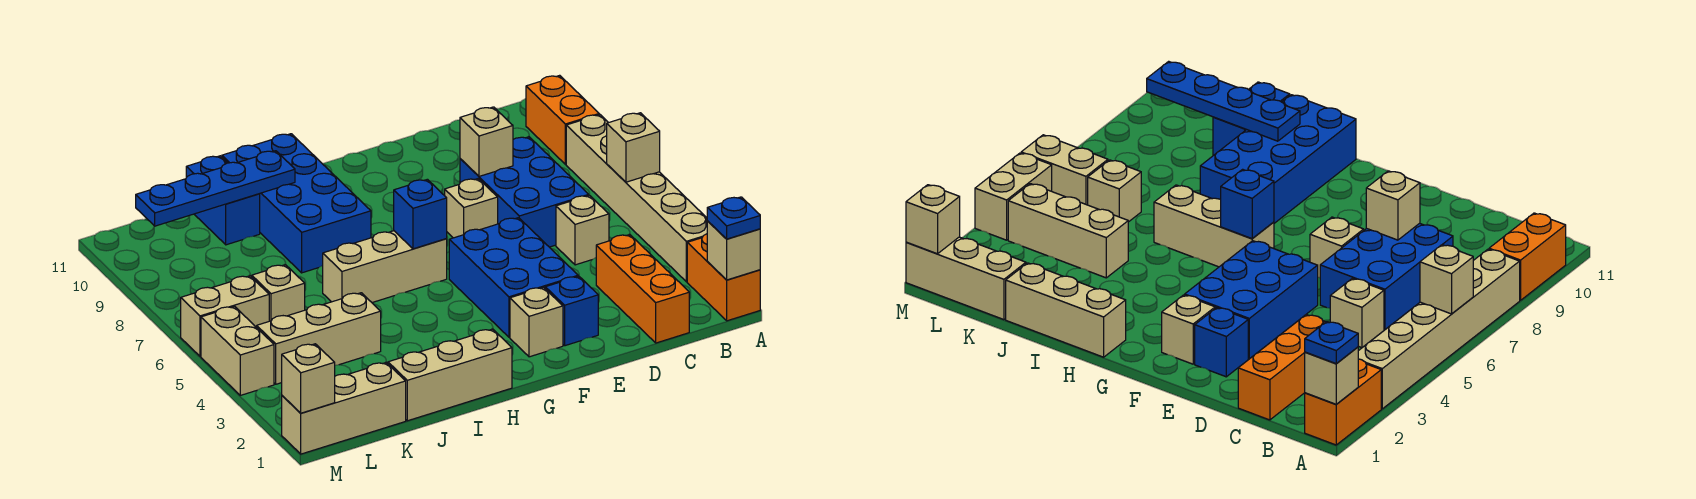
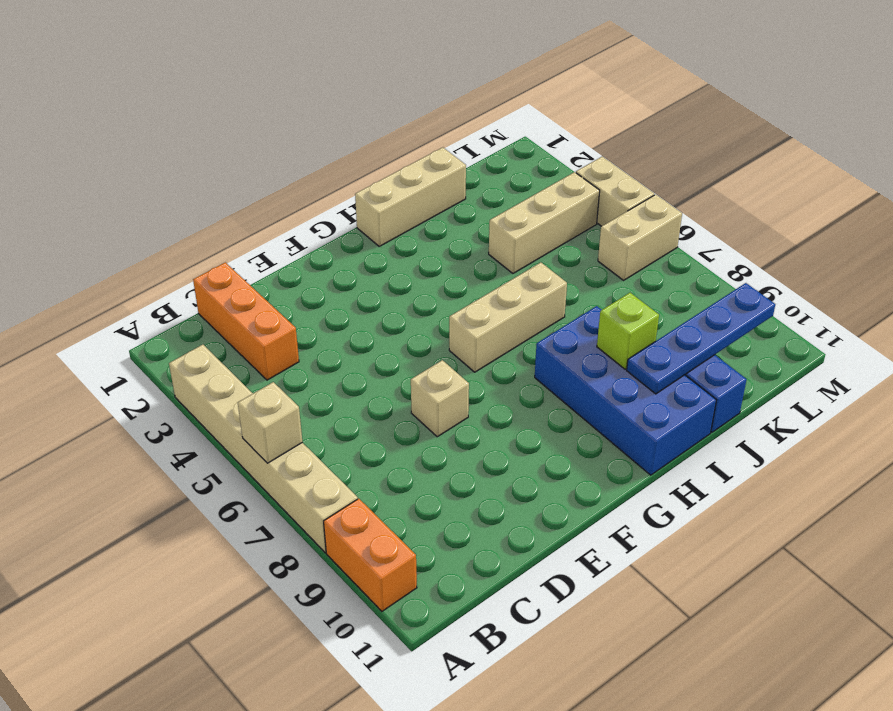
lime brick I9 level 2 -> none
none -> orange brick A1:A2 level 1
none -> tan brick C5 level 1
none -> blue brick C6:D8 level 1

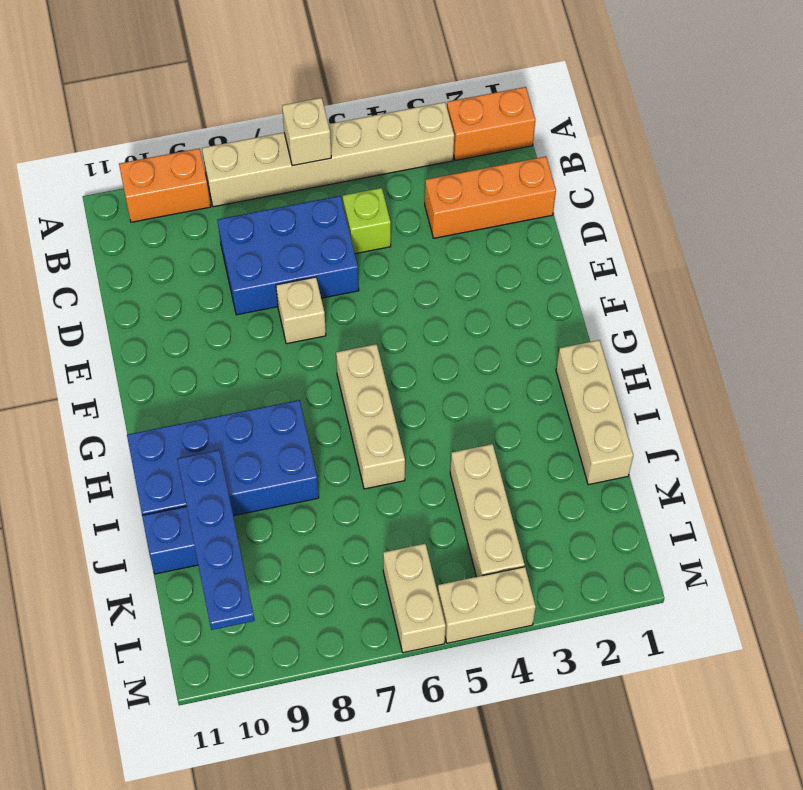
lime brick C5 level 1 -> tan brick C5 level 1
none -> blue brick E2 level 1
none -> blue brick E3:F5 level 1
none -> tan brick F2 level 1

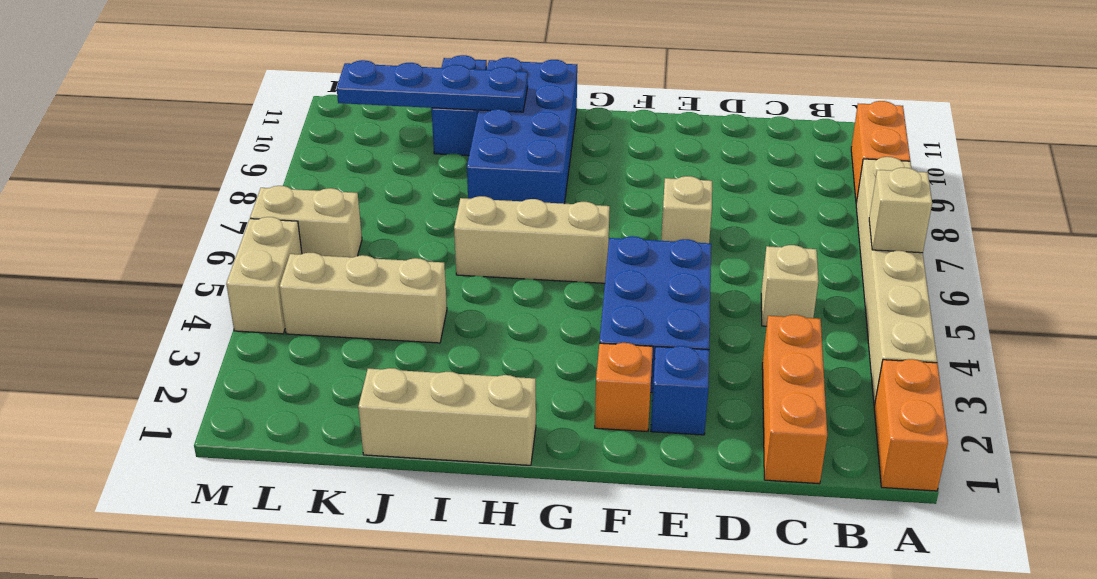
orange brick F2 level 1 -> tan brick F2 level 1
none -> blue brick C6:D8 level 1
none -> tan brick K1:M1 level 1
none -> tan brick K6 level 1

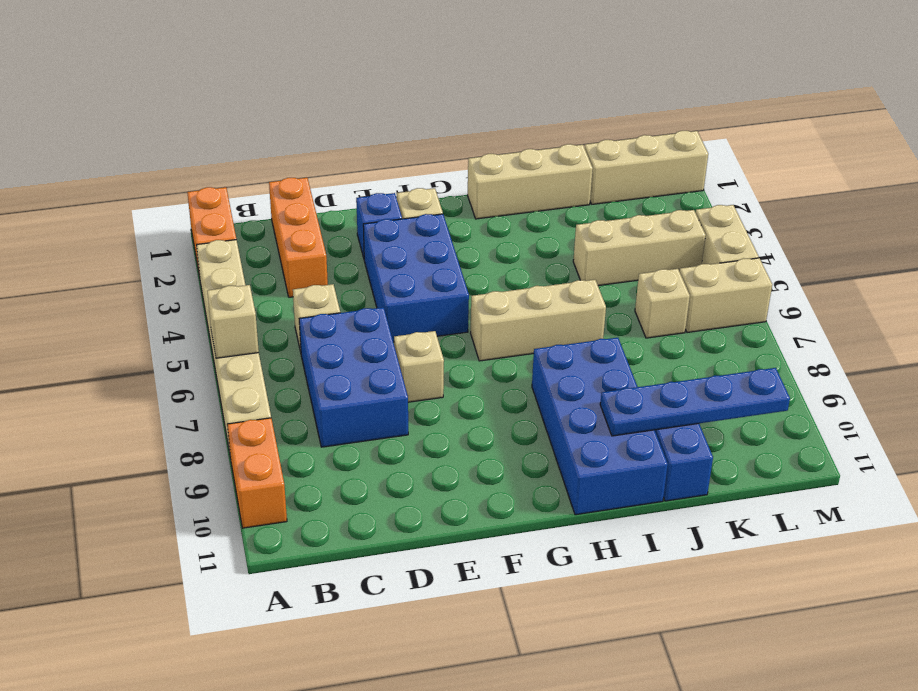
none -> tan brick A1 level 2
none -> tan brick D8 level 2
none -> blue brick G6 level 2

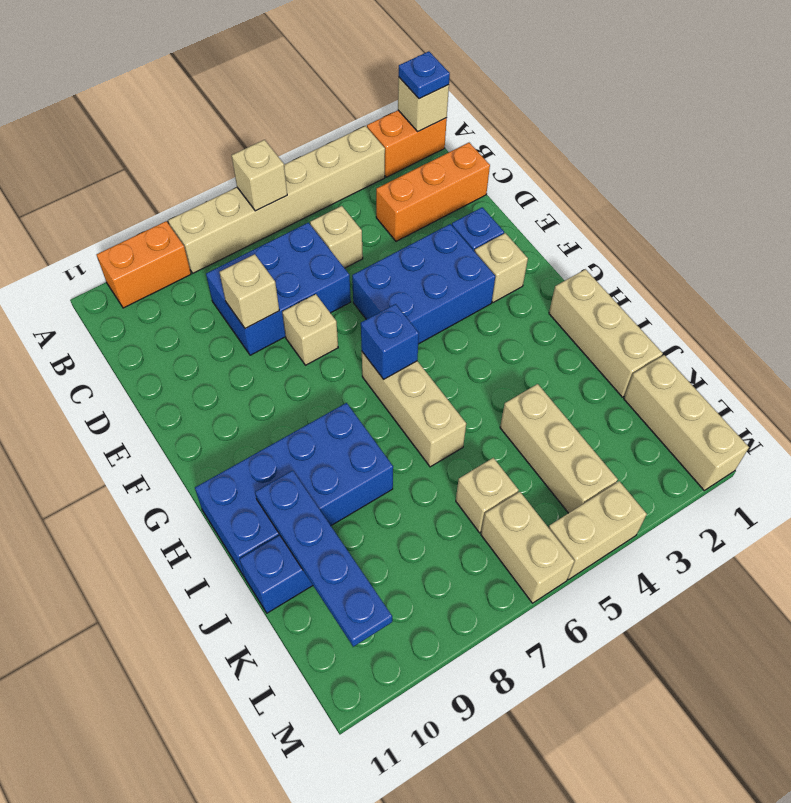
none -> tan brick M1 level 2

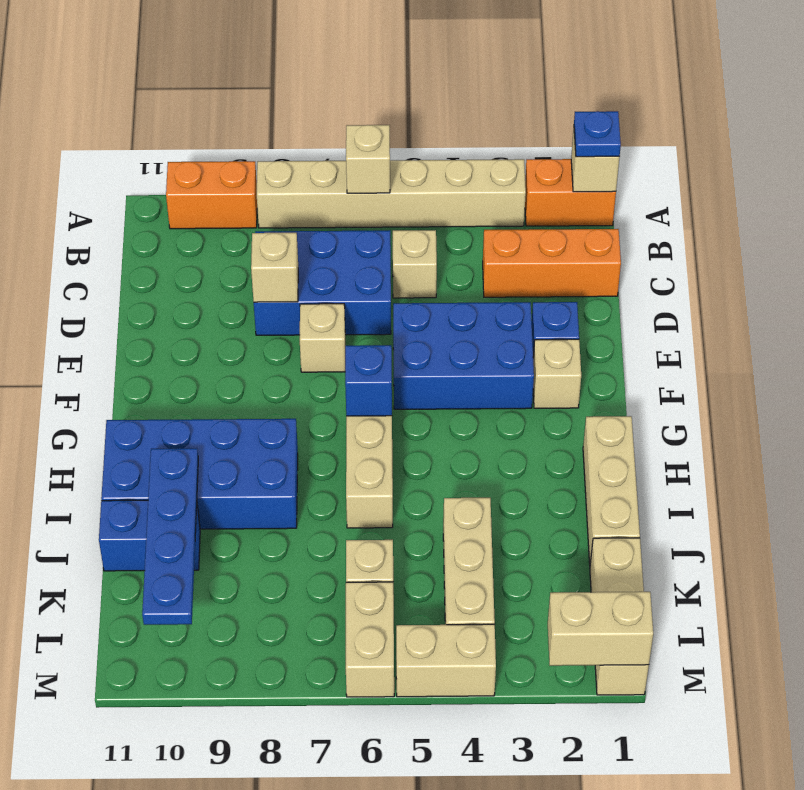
tan brick M1:M2 level 2 -> tan brick M1 level 2

